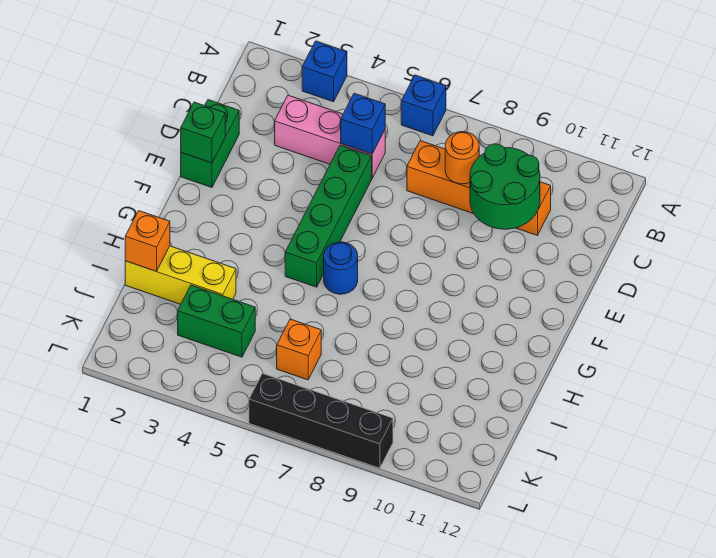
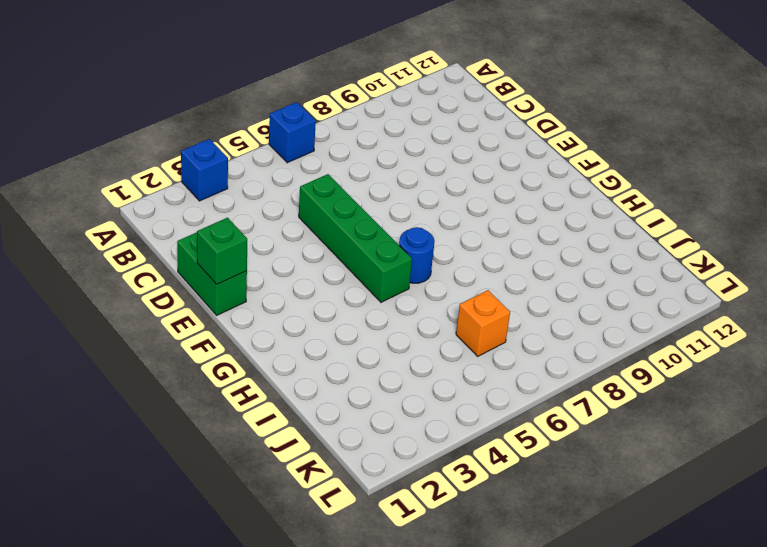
none -> pink brick C3:C5 level 1
none -> orange brick C7:C10 level 1
none -> yellow brick I1:I3 level 1

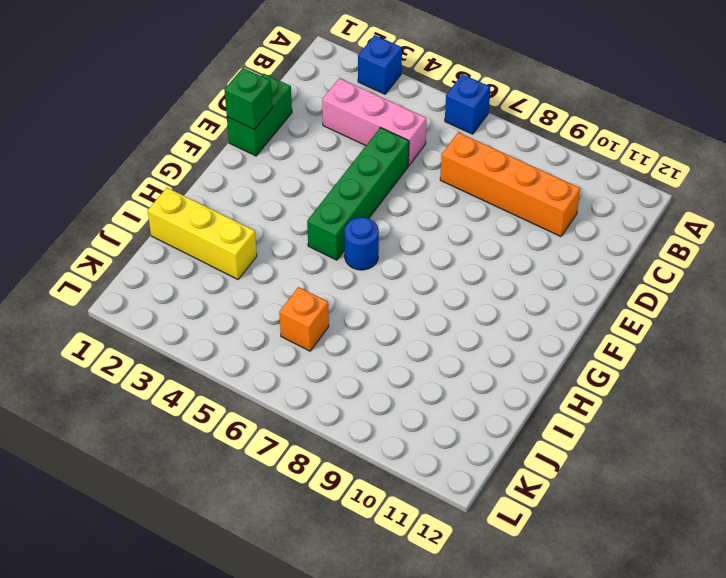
none -> green brick J3:J4 level 1
none -> black brick L6:L9 level 1
none -> blue brick C5 level 2

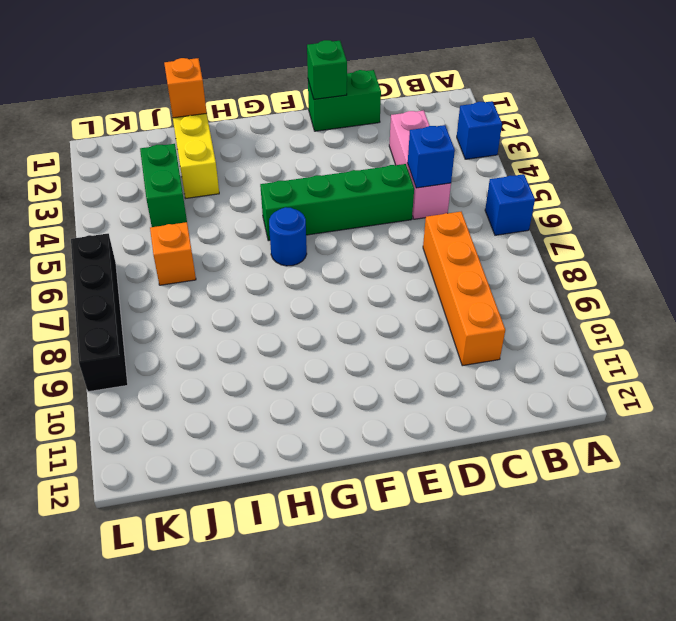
none -> orange round brick C8 level 2
none -> green round brick C9:D10 level 2

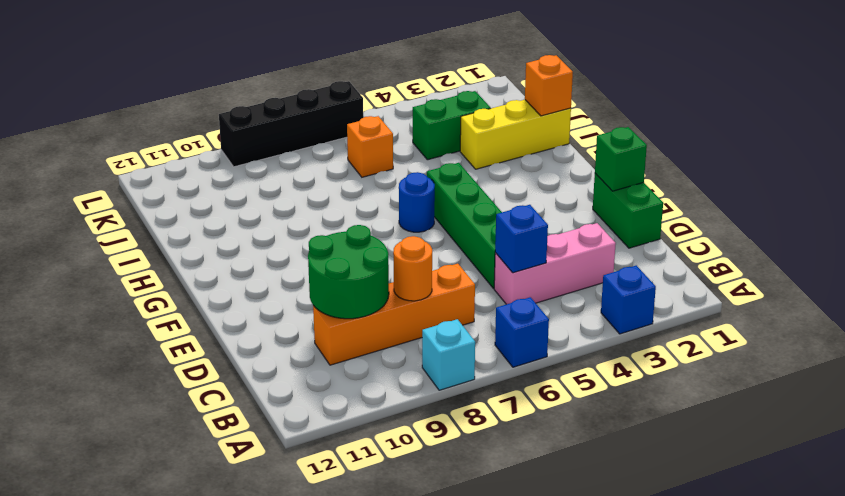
cyan brick A8 level 1 -> none

